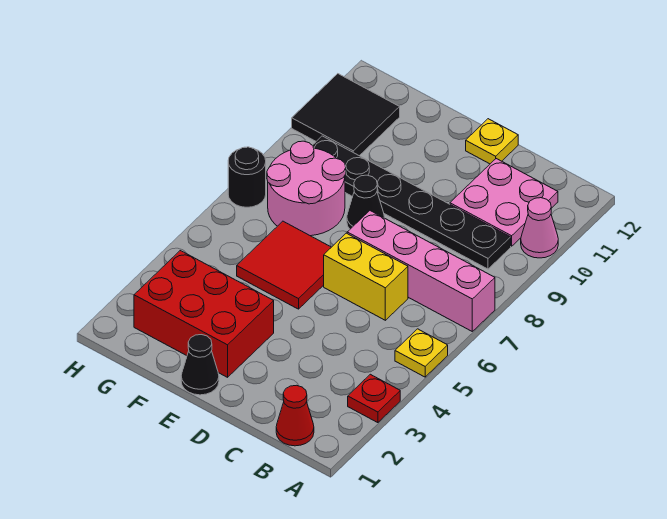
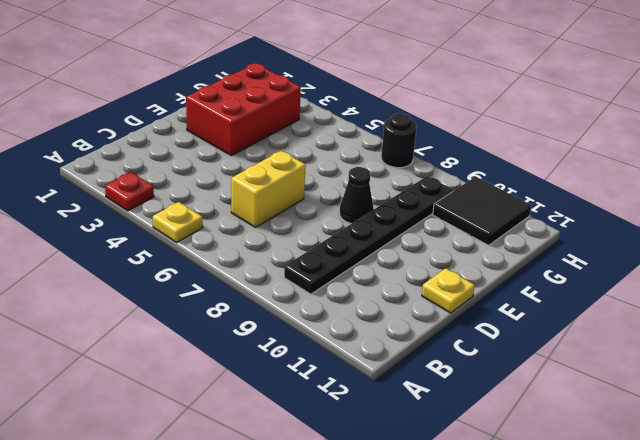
none -> pink brick A7:D7 level 1
none -> pink cone A10 level 1
none -> red cone B1 level 1

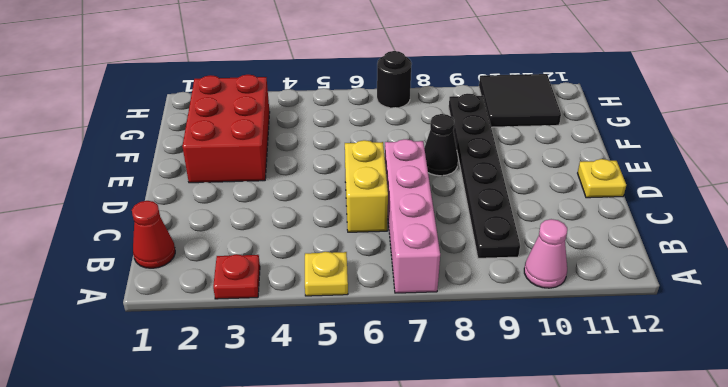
none -> pink plate B10:C11 level 1
none -> black cone E1 level 1
none -> red tile E5:F6 level 1

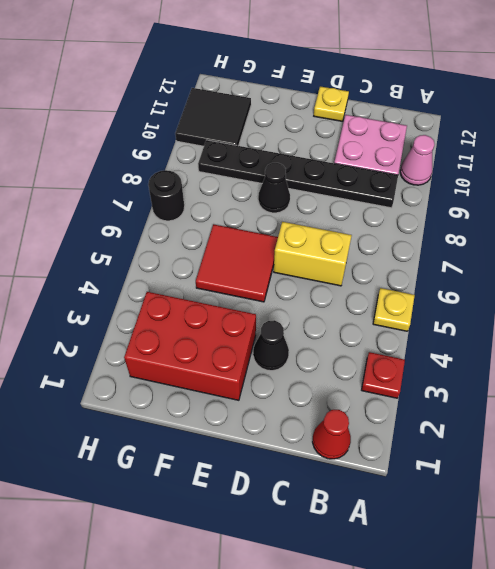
black cone D3 level 1 -> black cone E1 level 1
none -> pink brick A7:D7 level 1
none -> pink round brick F7:G8 level 1

